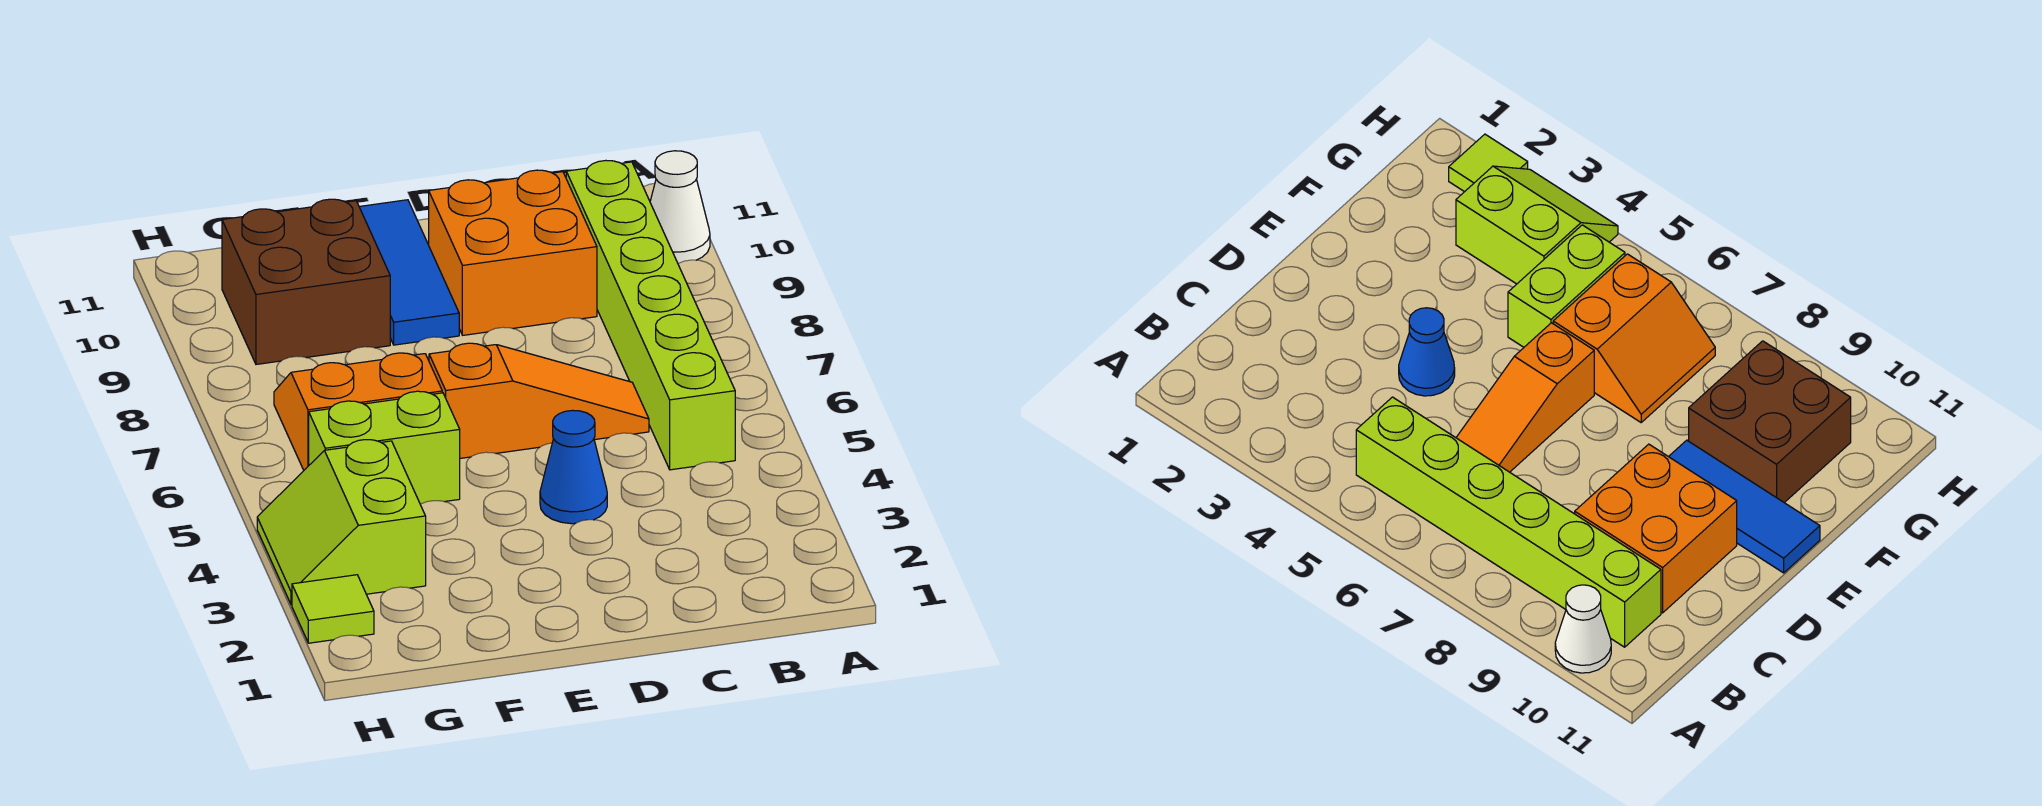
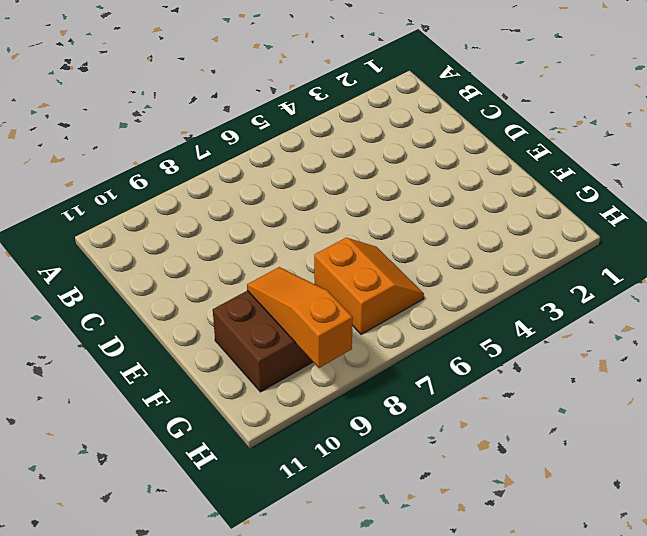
orange slope F6:G7 level 1 top 7 -> orange slope F6:G7 level 1 top 6
orange slope F9:H9 level 2 top H -> orange slope C6:E6 level 1 top E
none -> white cone A10 level 1
none -> lime brick B5:B10 level 1

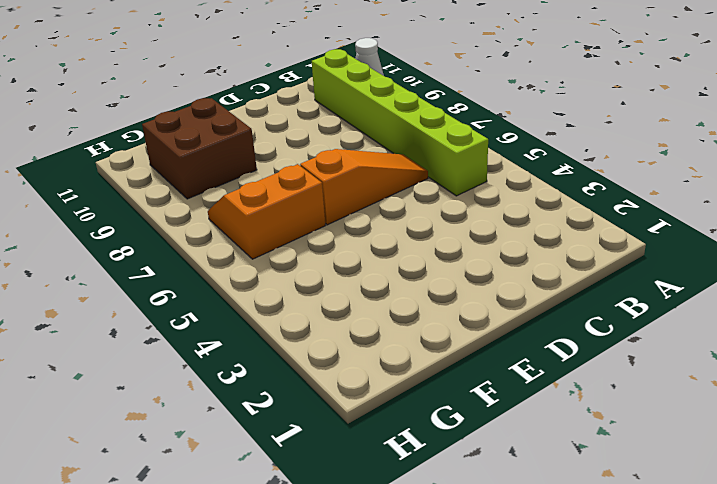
none -> orange brick C9:D10 level 1
none -> blue cone D4 level 1

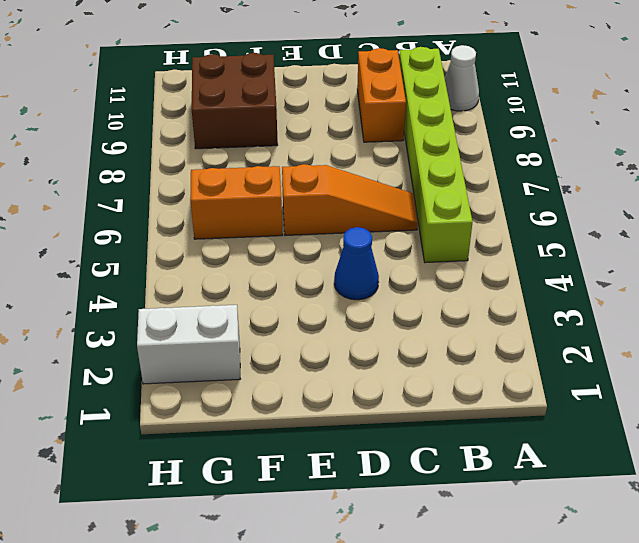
orange brick C9:C10 level 1 -> orange brick C9:D10 level 1
white brick G2:H2 level 1 -> lime tile H2 level 1
none -> blue tile E9:E11 level 1
none -> lime brick F5:G5 level 1

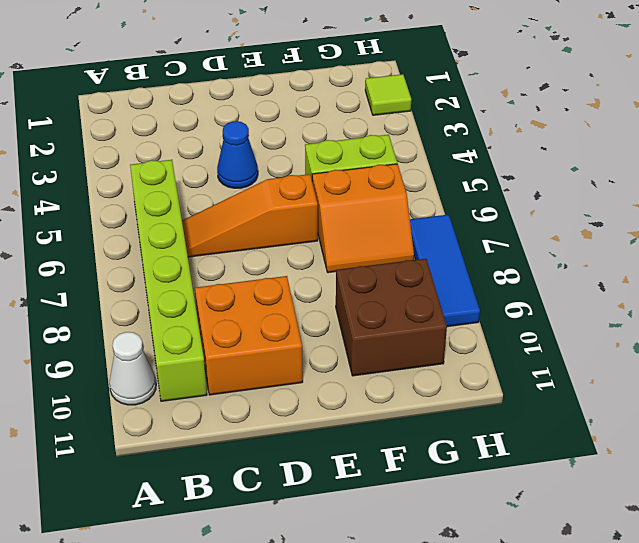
blue tile H7:H9 level 1 -> blue tile E9:E11 level 1
none -> lime slope G3:H4 level 1 top G

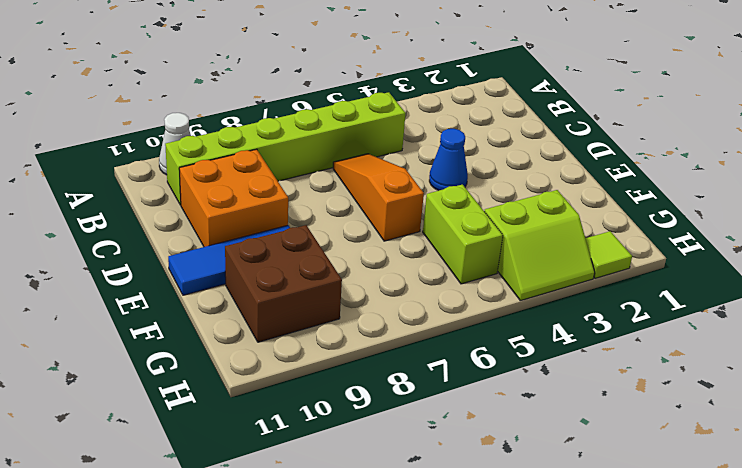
none -> orange slope F6:G7 level 1 top 6

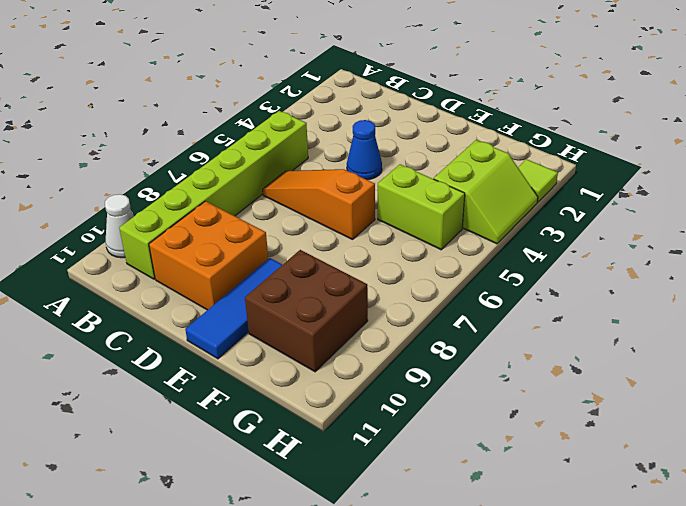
none -> orange slope F6:G7 level 1 top 6

